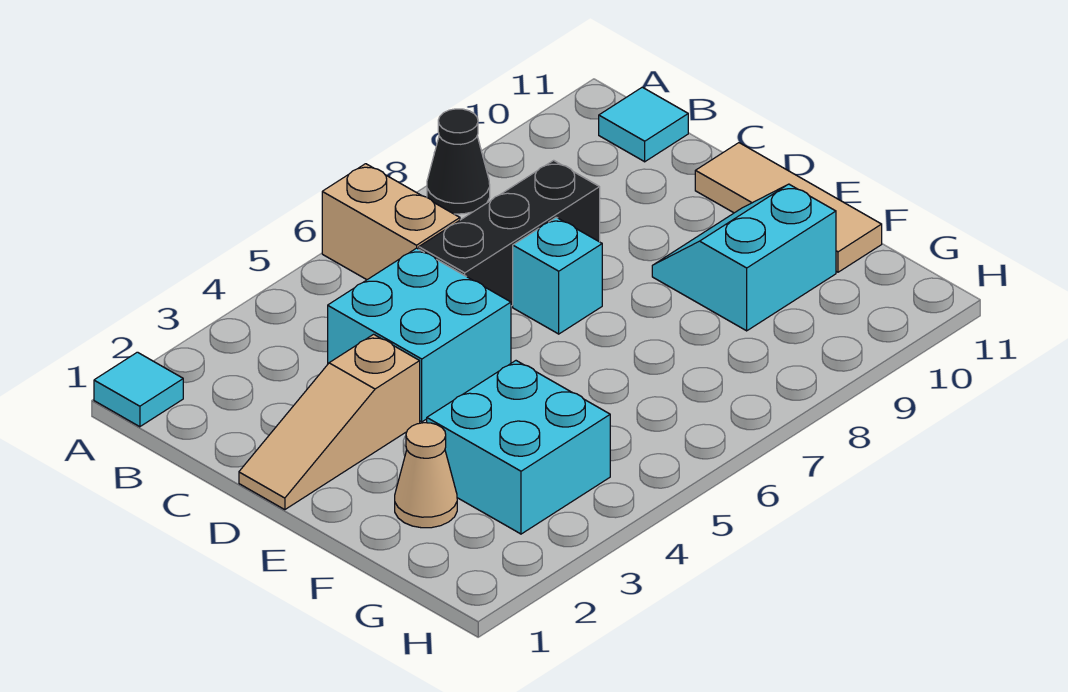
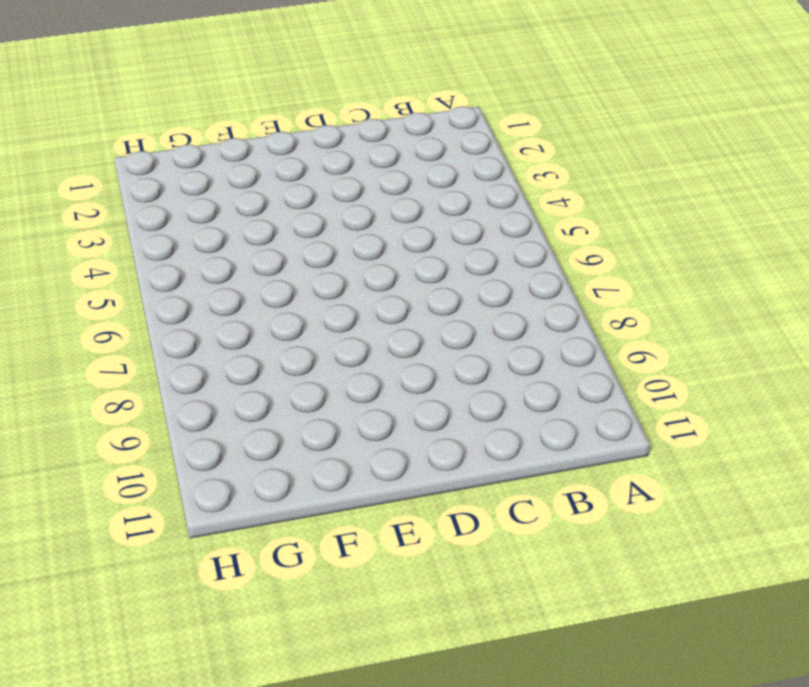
none -> cyan tile A1 level 1
none -> tan brick A6:B6 level 1
none -> black cone A8 level 1

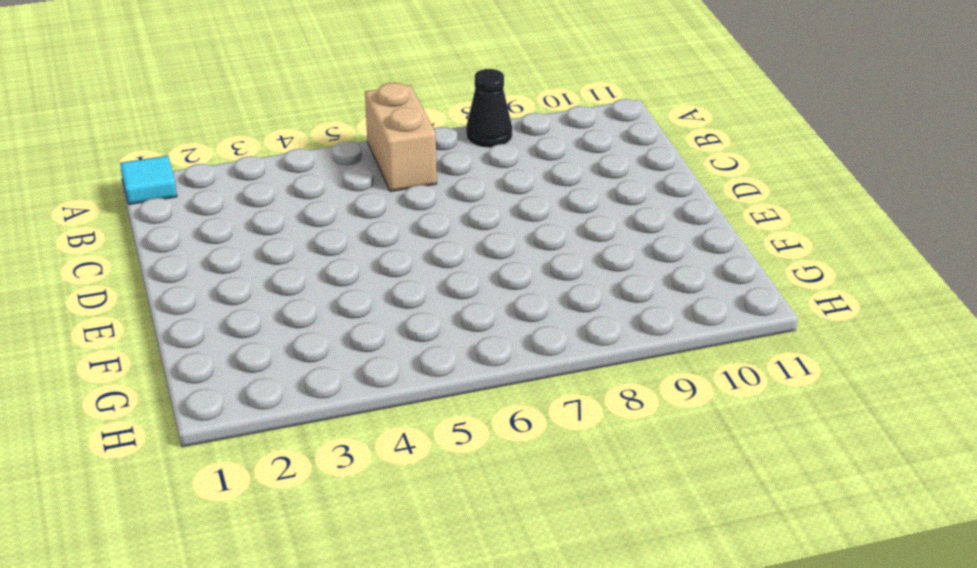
none -> cyan tile B11 level 1
none -> cyan brick C4:D5 level 1
none -> black brick C6:C8 level 1

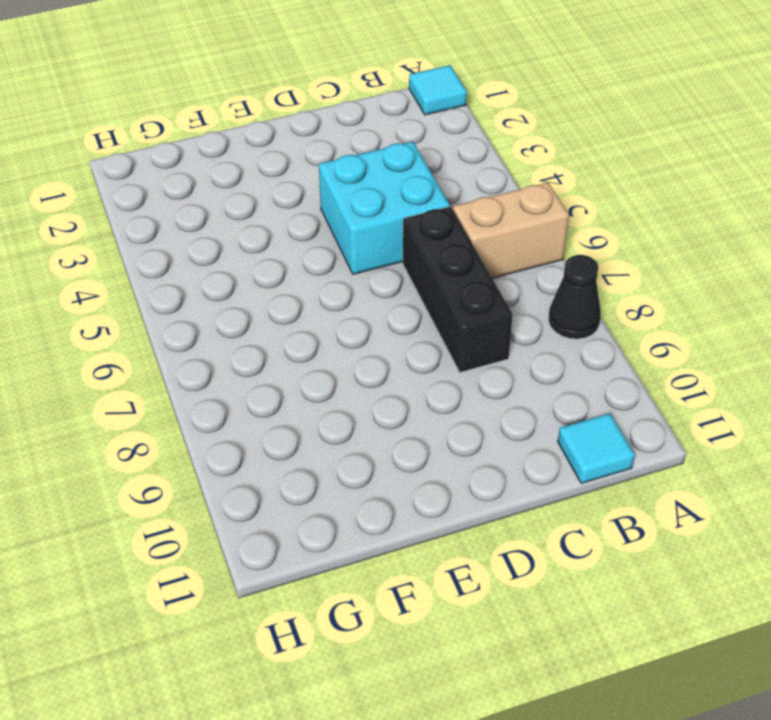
none -> tan slope D1:D3 level 1 top 3
none -> cyan brick D7 level 1
none -> tan tile D11:F11 level 1

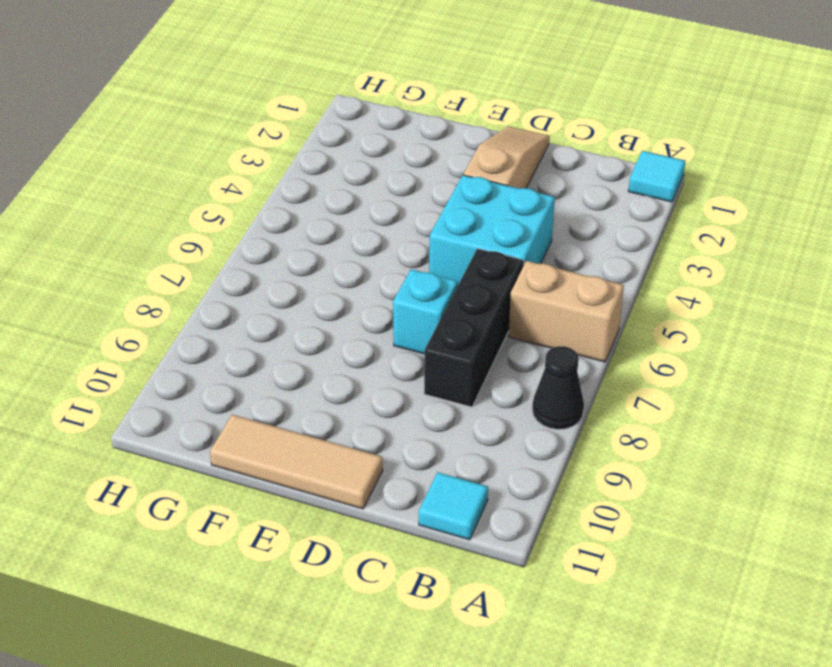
none -> cyan slope E9:F10 level 1 top F
none -> tan cone F2 level 1
none -> cyan brick F3:G4 level 1

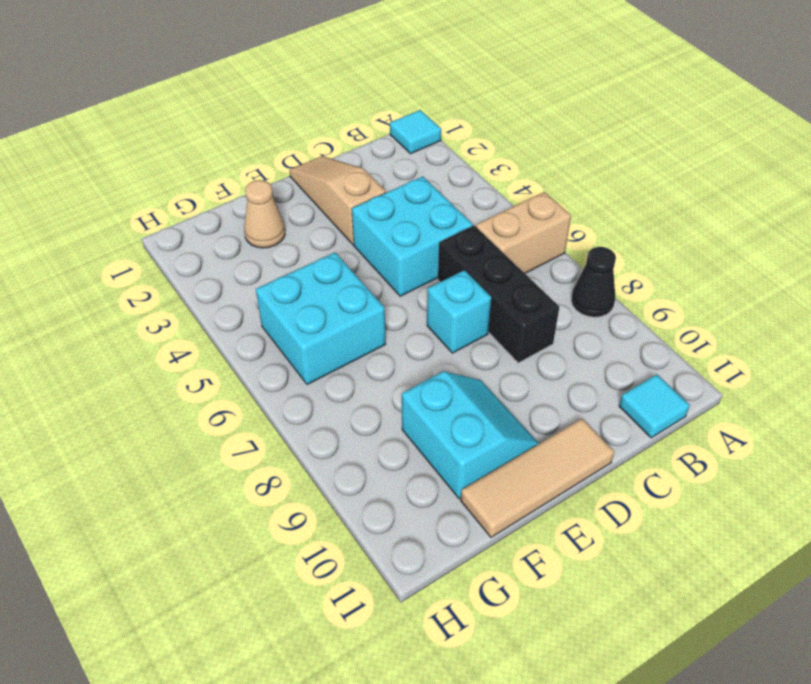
cyan brick F5:G6 level 1 -> cyan brick F3:G4 level 1

